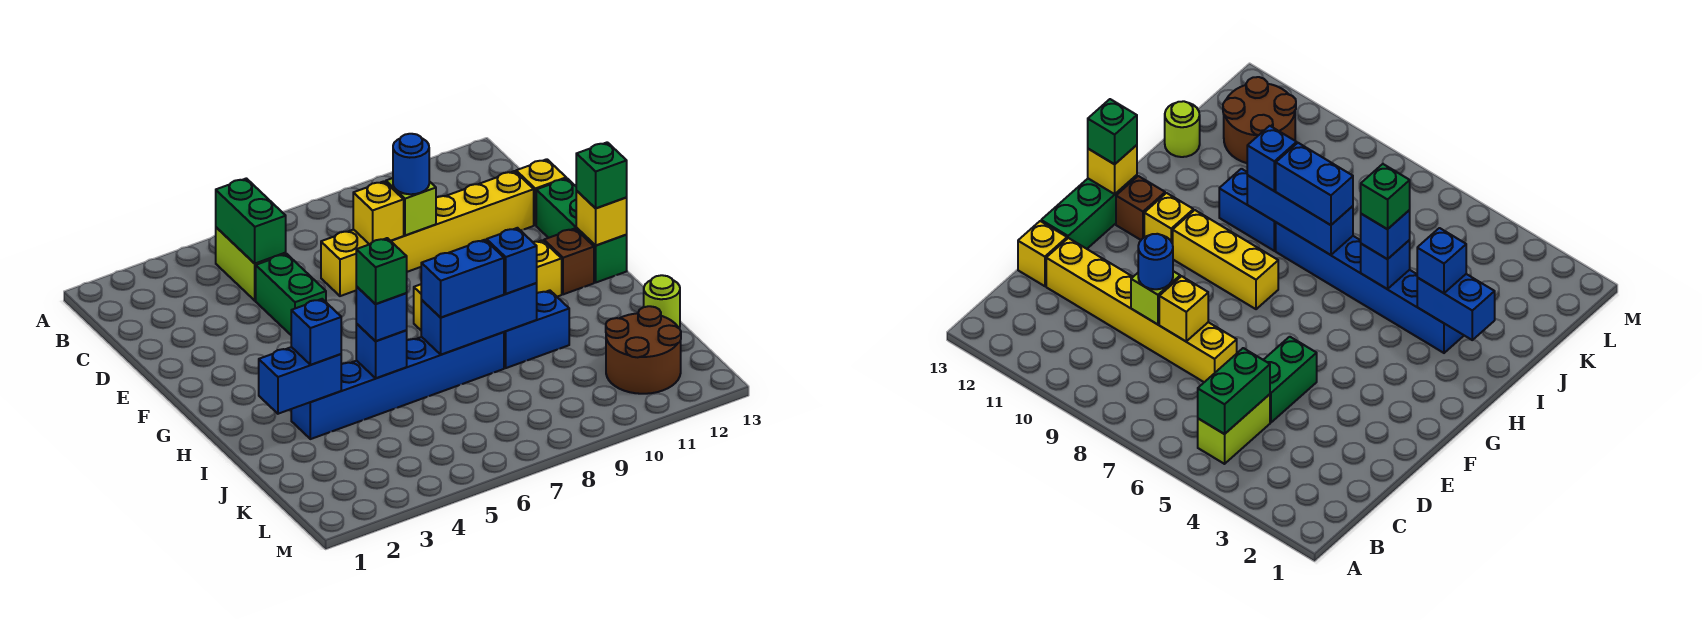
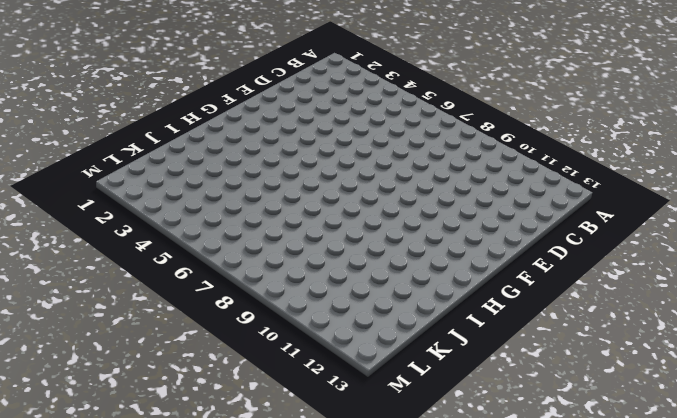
none -> lime brick B5:C5 level 1
none -> green brick D5:E5 level 1
none -> yellow brick D7:D12 level 1

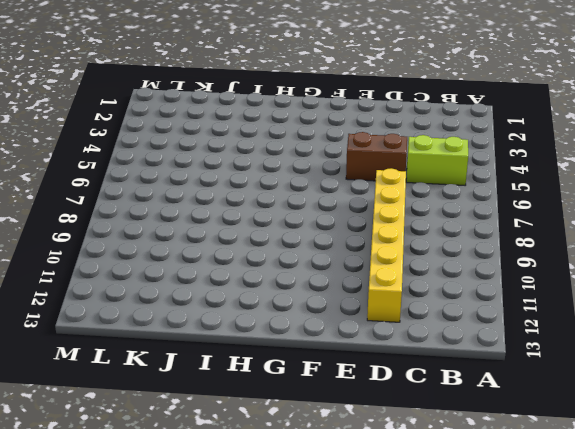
brown brick D5:E5 level 1 -> green brick D5:E5 level 1
none -> yellow brick D13 level 1
none -> green brick E13:G13 level 1
none -> yellow brick G8:G10 level 1

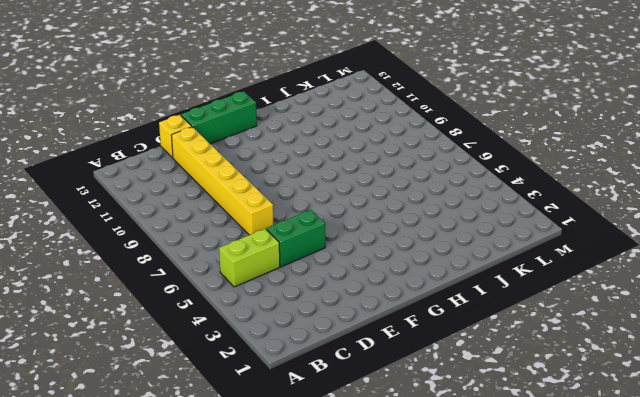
none -> yellow brick G8:G10 level 1
none -> yellow brick G11 level 1
none -> brown brick G12 level 1

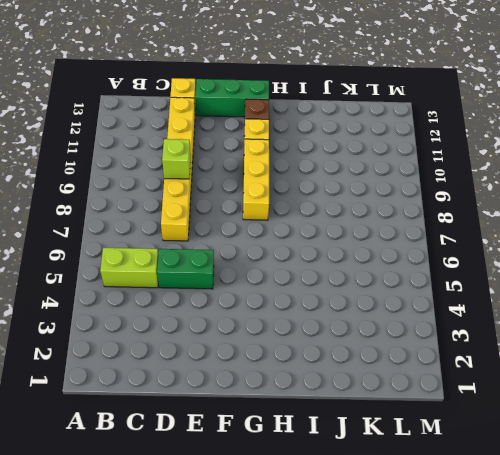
none -> blue brick I3:I8 level 1
none -> blue brick I9:I10 level 1
none -> lime round brick J13 level 1

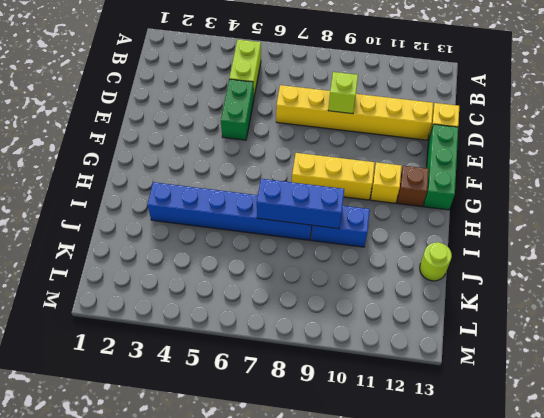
none -> brown round brick K11:L12 level 1
none -> green brick B5:C5 level 2
none -> yellow brick D8 level 2

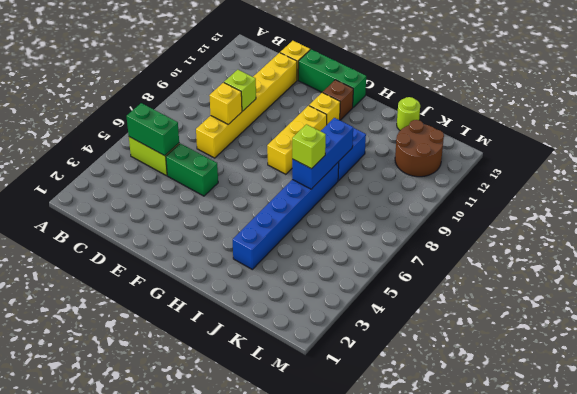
lime brick I7 level 3 -> blue brick I7:I8 level 3
none -> yellow brick G13 level 2
none -> blue brick I2:I3 level 2
none -> blue brick I5 level 2

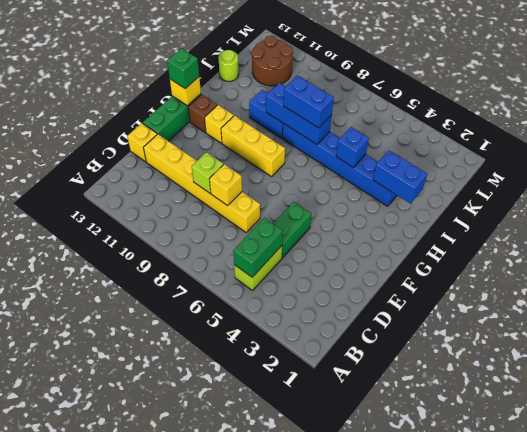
none -> blue round brick D9 level 3
none -> blue brick I3 level 3
none -> blue brick I5 level 3

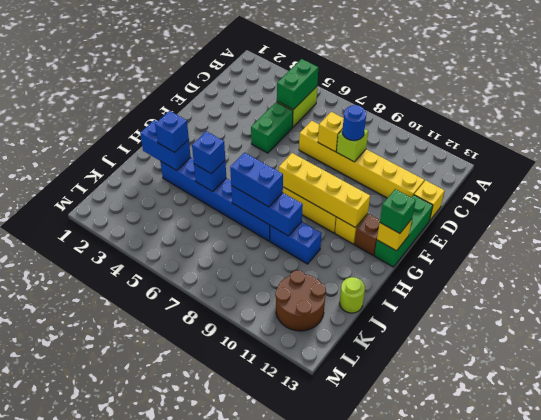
yellow brick G8:G11 level 2 -> none
none -> blue brick I9 level 3
none -> green brick I5 level 4

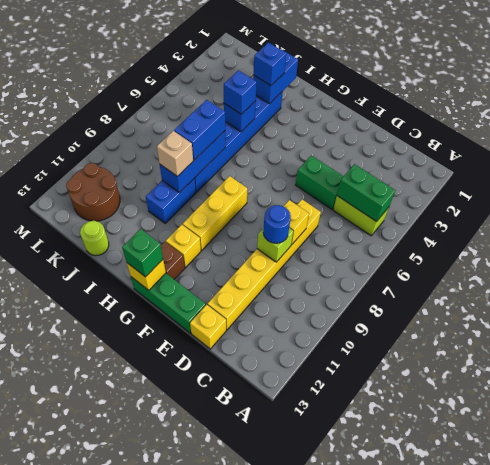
tan brick I9 level 3 -> blue brick I9 level 3
none -> green brick I5 level 4

